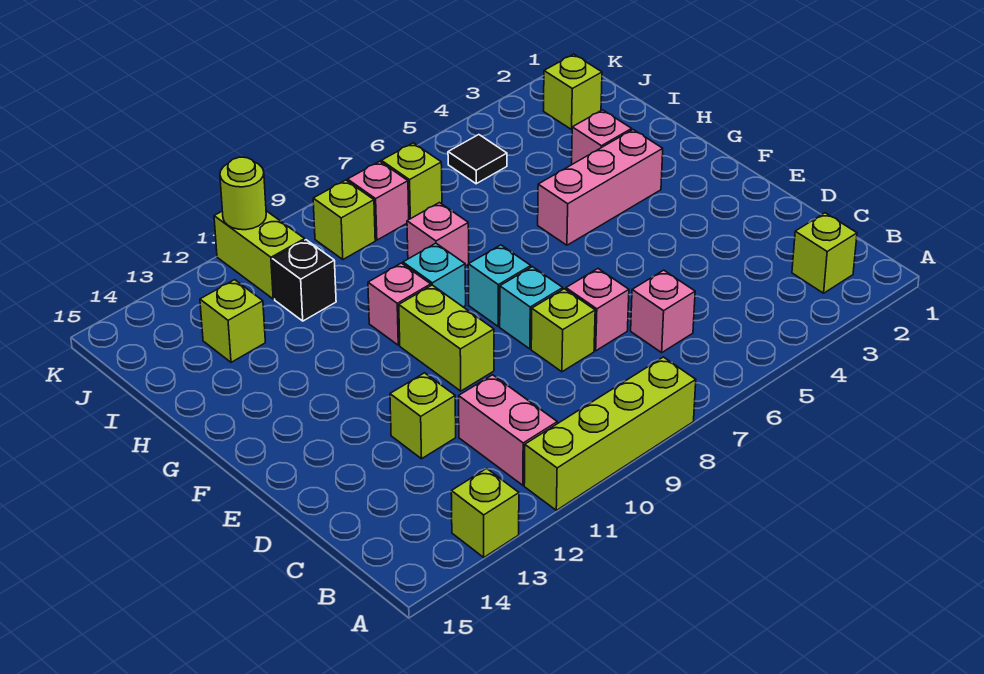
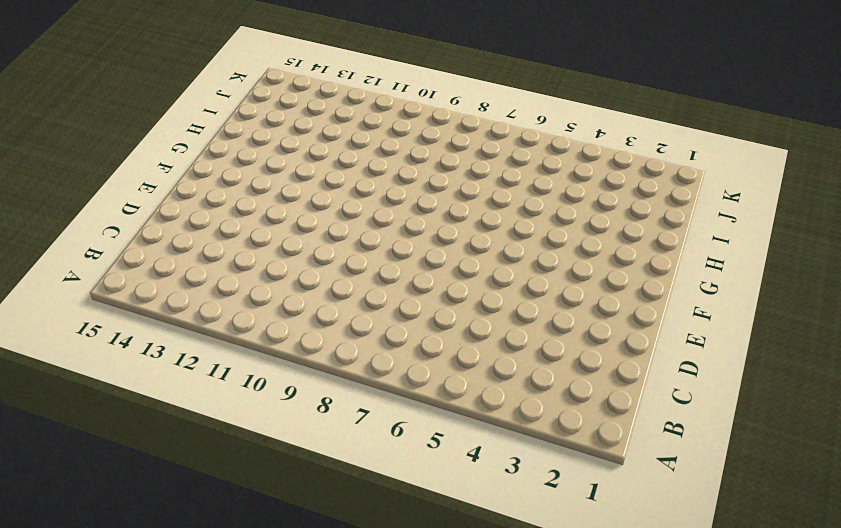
none -> lime brick A8:A11 level 1
none -> lime brick A13 level 1
none -> lime brick B2 level 1

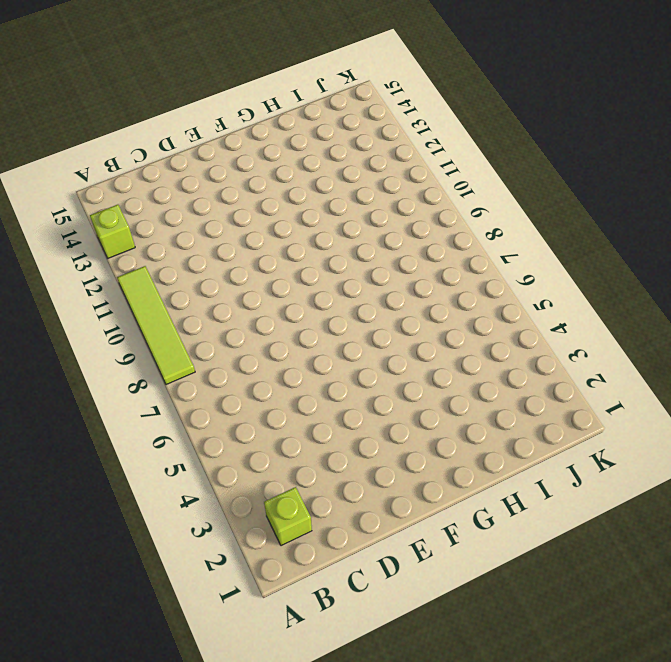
lime tile A8:A11 level 1 -> lime brick A8:A11 level 1
none -> pink brick B11:C11 level 1
none -> pink brick C6 level 1
none -> pink brick D7 level 1

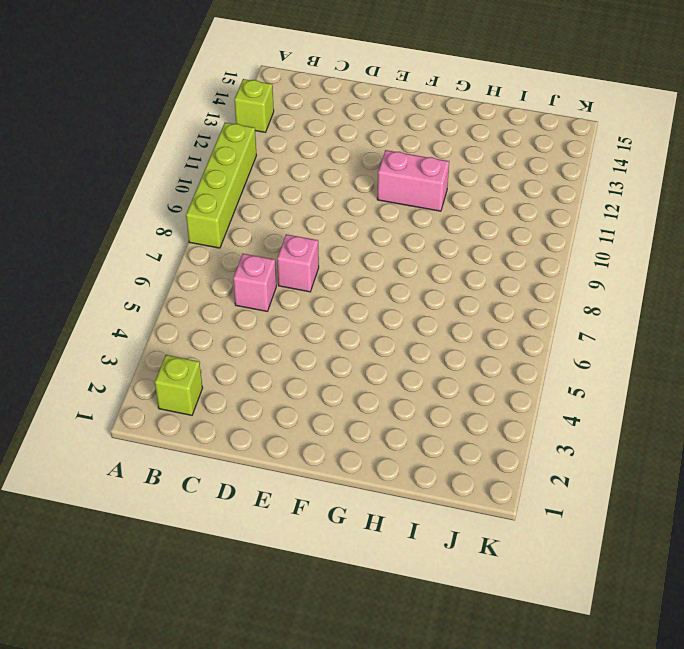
pink brick F11:G11 level 1 -> pink brick B11:C11 level 1
none -> lime brick D8 level 1
none -> lime brick D12 level 1
none -> cyan brick E8 level 1

